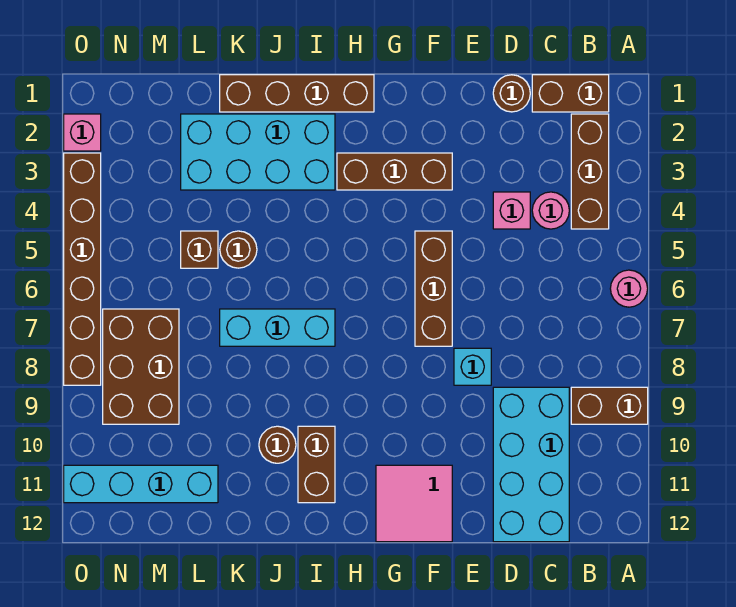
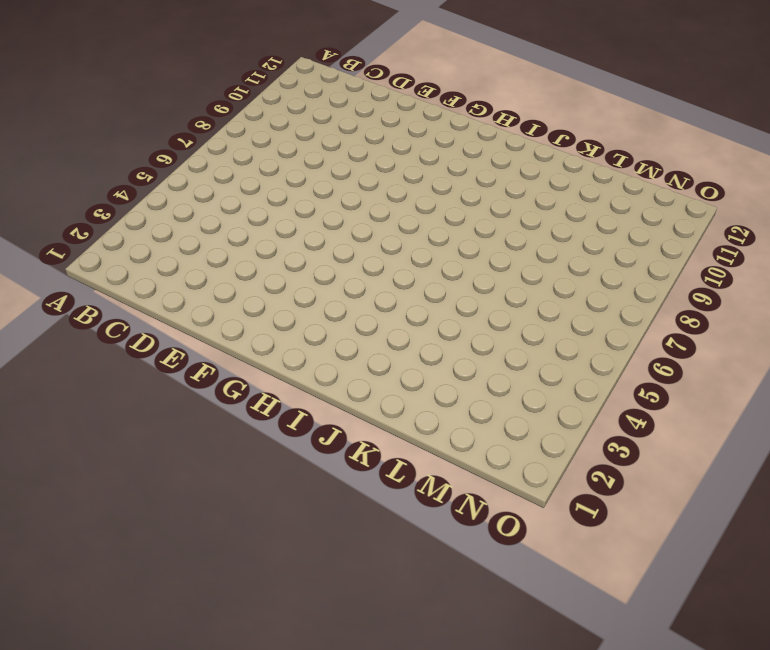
none -> pink round brick A6 level 1
none -> brown brick A9:B9 level 1
none -> brown brick B1:C1 level 1

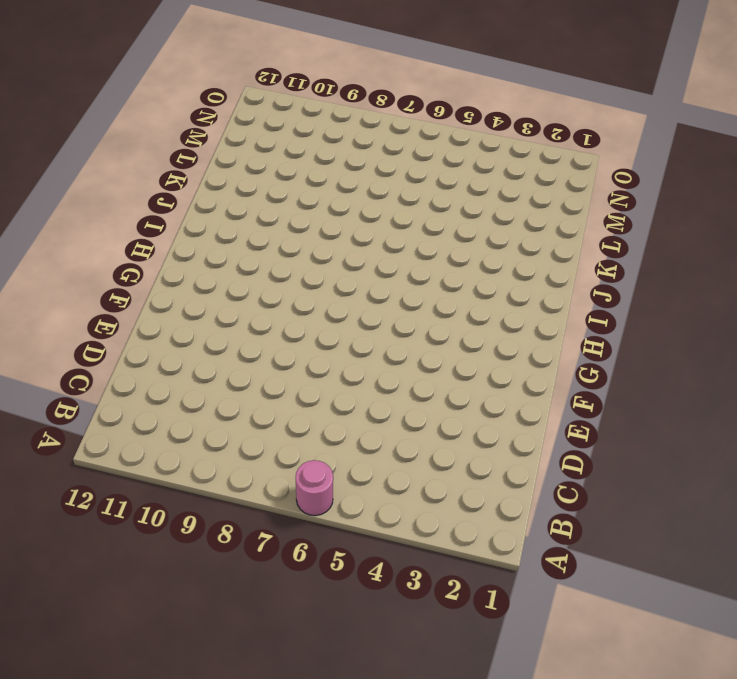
none -> brown brick A9:B9 level 1
none -> brown brick B1:C1 level 1
none -> brown brick B2:B4 level 1

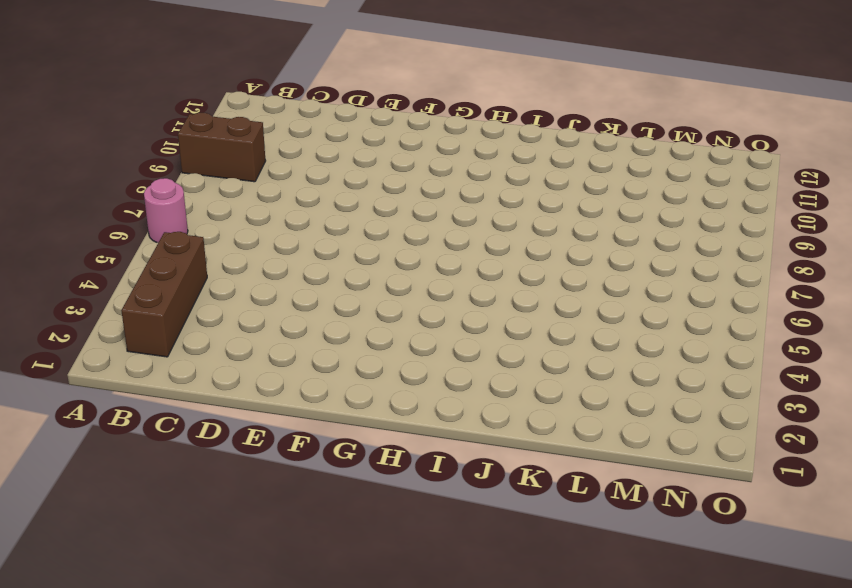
none -> brown brick B1:C1 level 1
none -> pink round brick C4 level 1
none -> cyan brick C9:D12 level 1

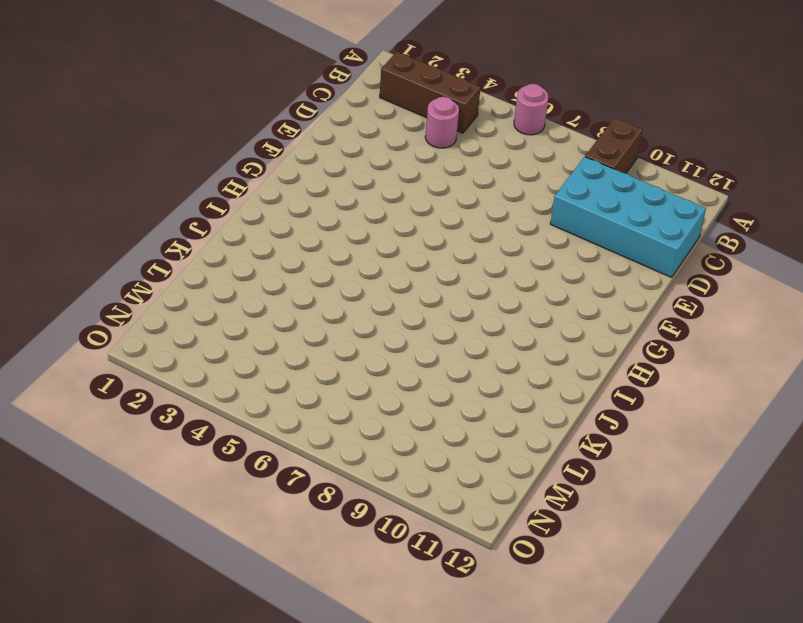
none -> brown brick B1:C1 level 1
none -> brown round brick D1 level 1
none -> pink brick D4 level 1

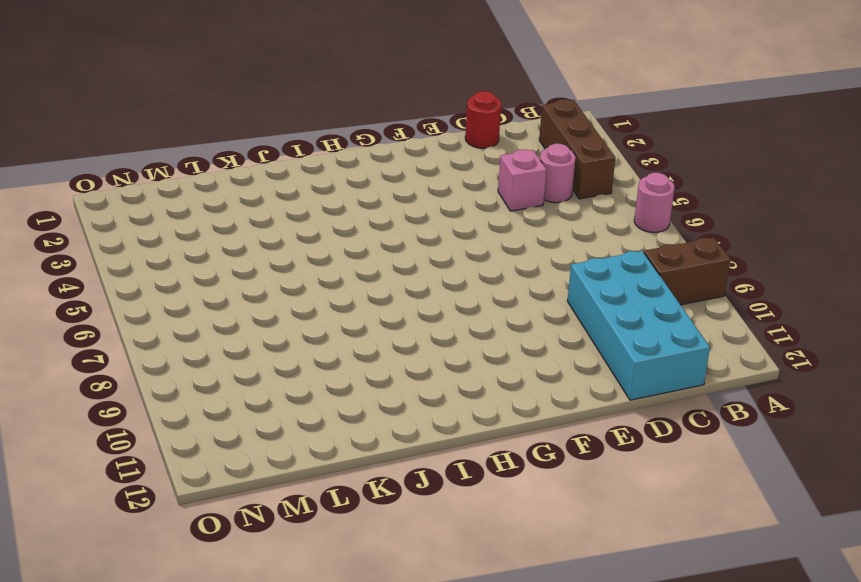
red round brick D1 level 1 -> brown round brick D1 level 1
none -> brown brick B1:C1 level 1
none -> cyan brick E8 level 1
none -> brown brick F3:H3 level 1

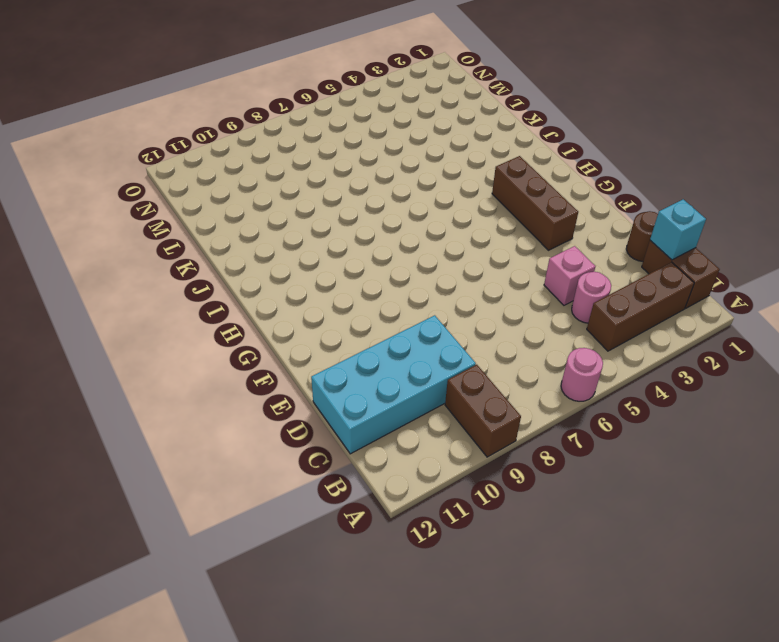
cyan brick C1 level 2 -> cyan brick E8 level 1
none -> brown brick F5:F7 level 1
none -> pink tile F11:G12 level 1
none -> brown brick H1:K1 level 1

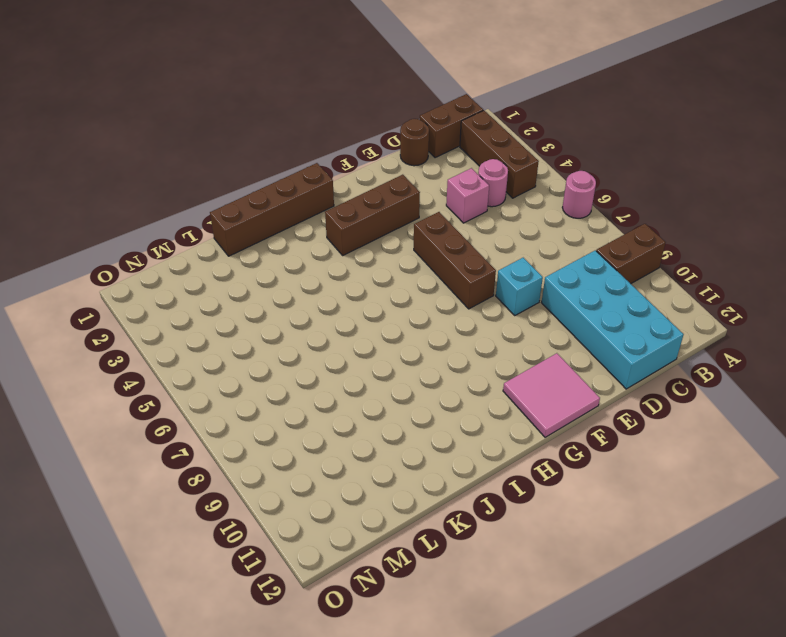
none -> cyan brick I2:L3 level 1
none -> cyan brick I7:K7 level 1
none -> brown brick I10:I11 level 1

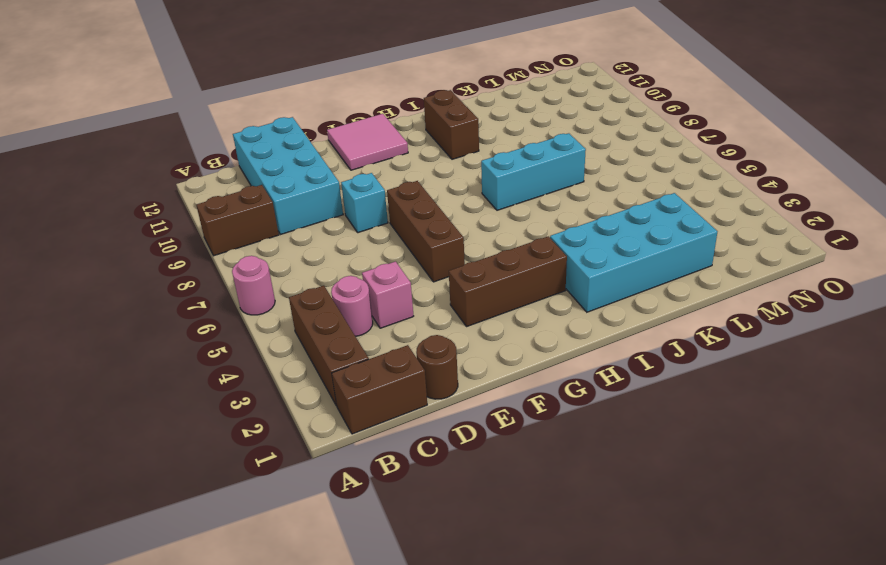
none -> brown brick H1:K1 level 1
none -> brown round brick J10 level 1
none -> brown round brick K5 level 1

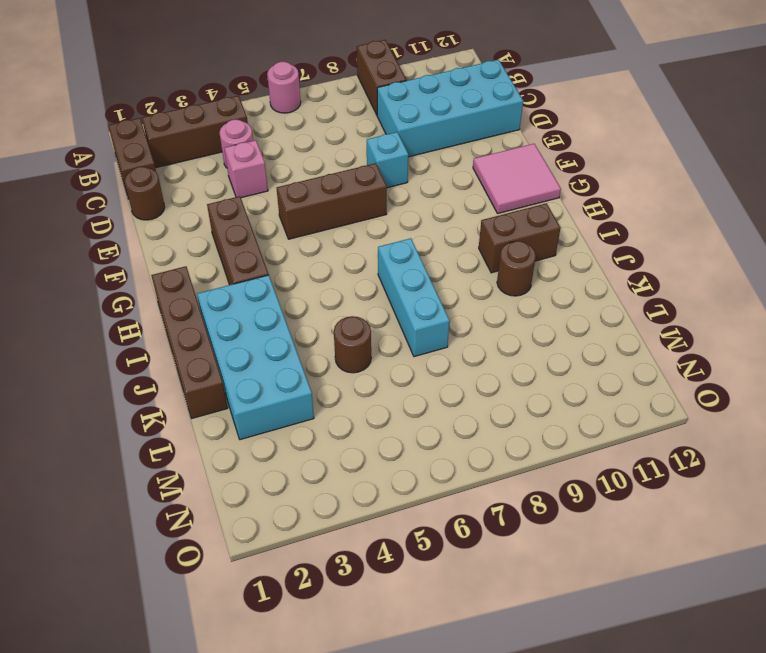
none -> brown brick L5 level 1
none -> cyan brick L11:O11 level 1
none -> brown brick M7:N9 level 1

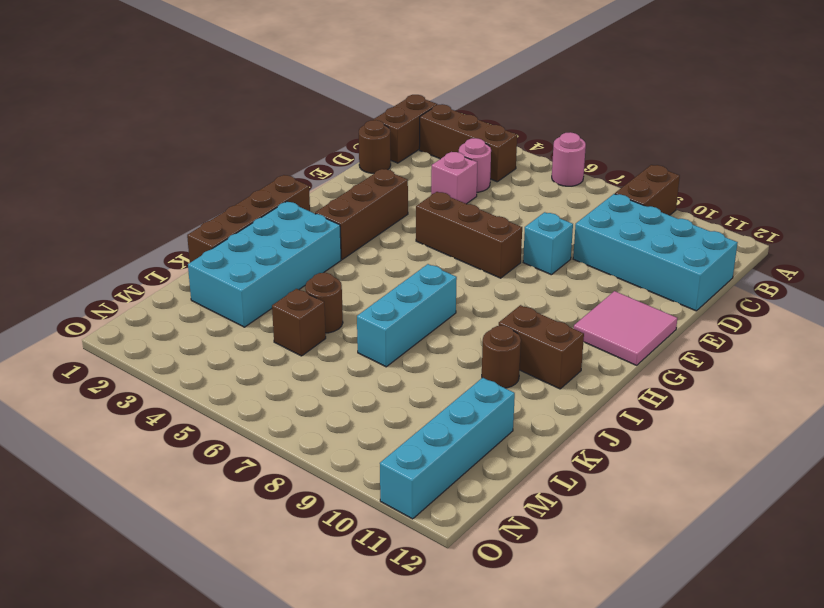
none -> brown brick M7:N9 level 1
none -> pink brick O2 level 1
none -> brown brick O3:O8 level 1

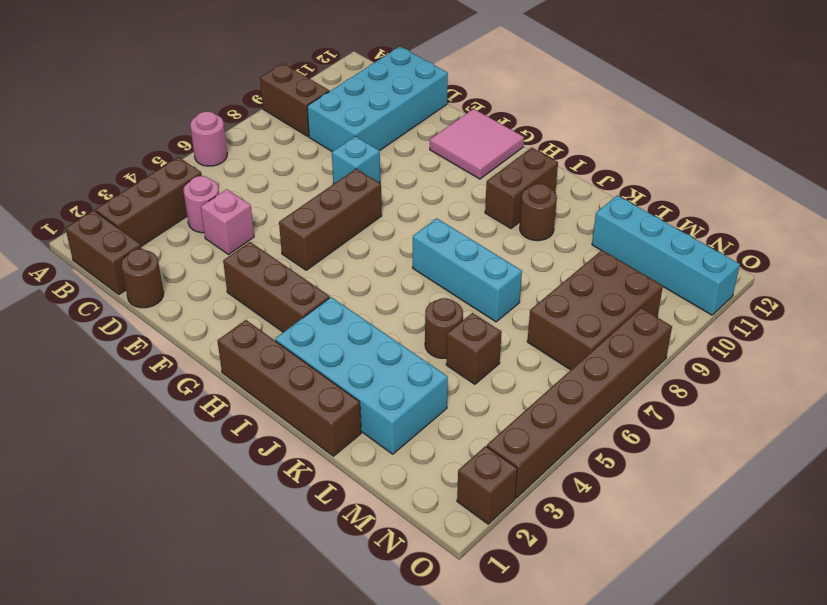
brown brick O2 level 1 -> pink brick O2 level 1

